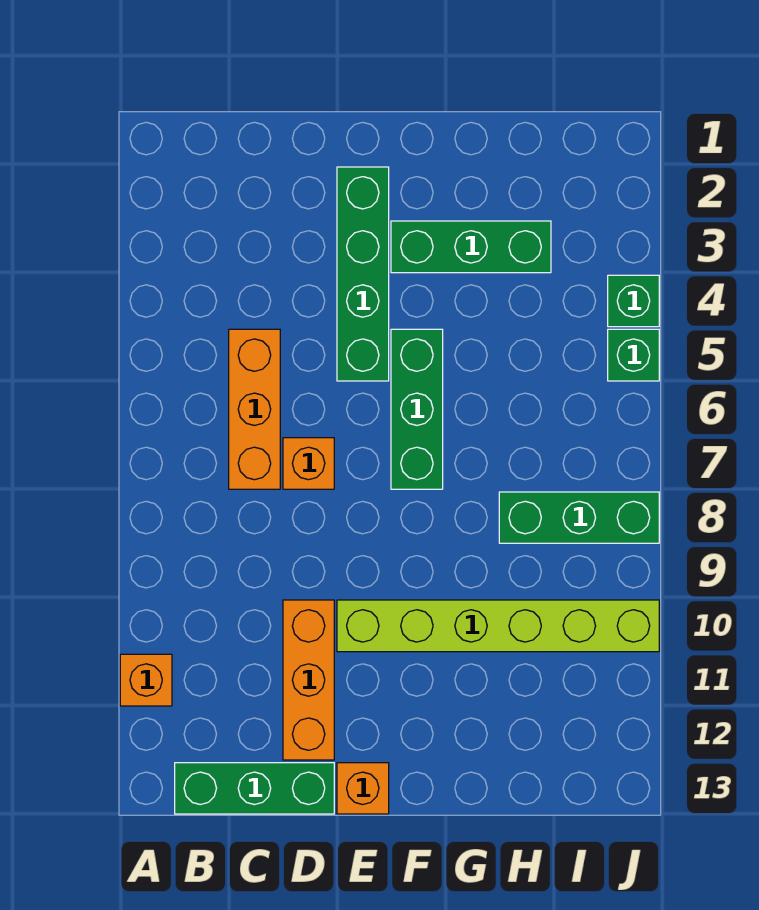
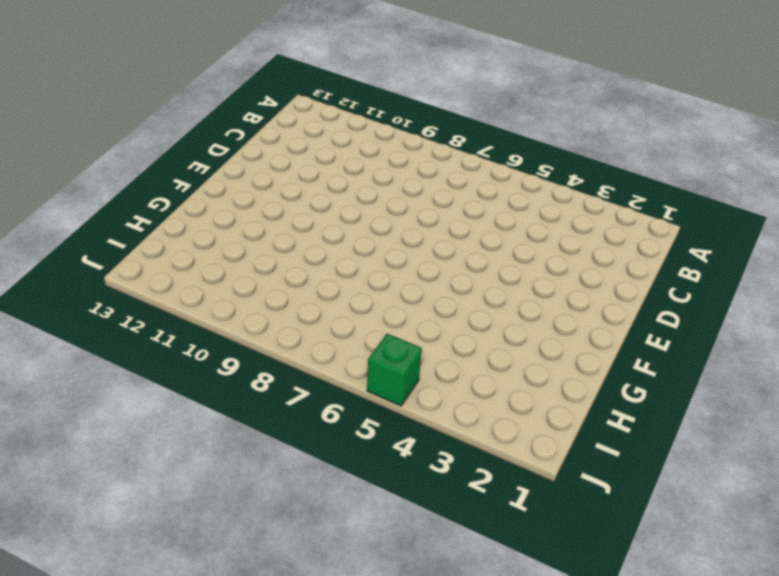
none -> orange brick A11 level 1
none -> green brick B13:D13 level 1
none -> orange brick C5:C7 level 1

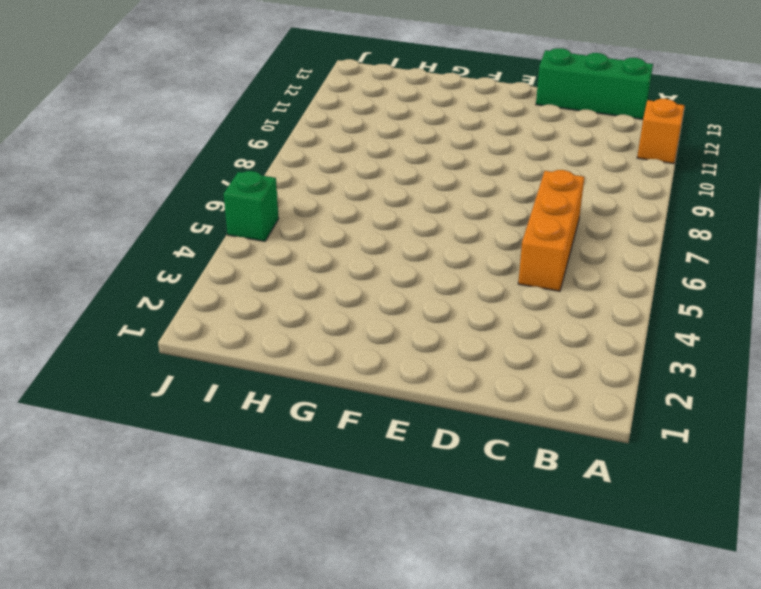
none -> orange brick D7 level 1
none -> orange brick D10:D12 level 1
none -> green brick E2:E5 level 1

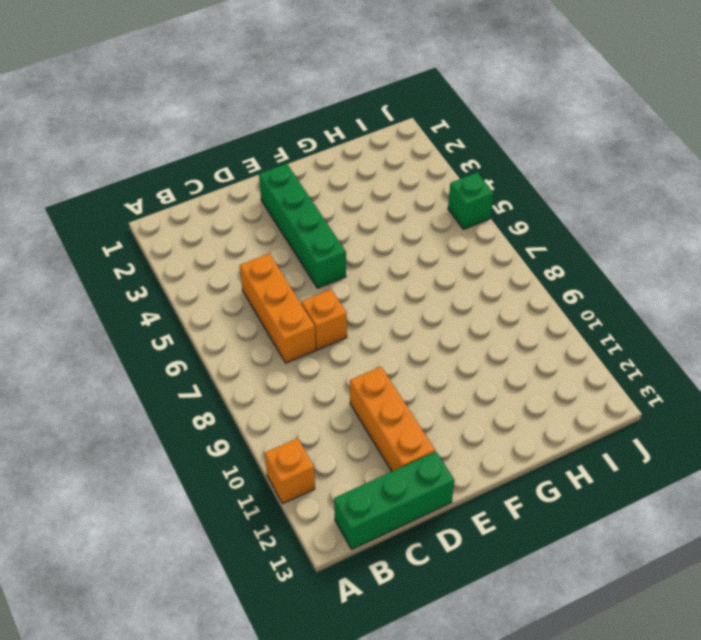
none -> lime brick E10:J10 level 1
none -> orange brick E13 level 1
none -> green brick F3:H3 level 1

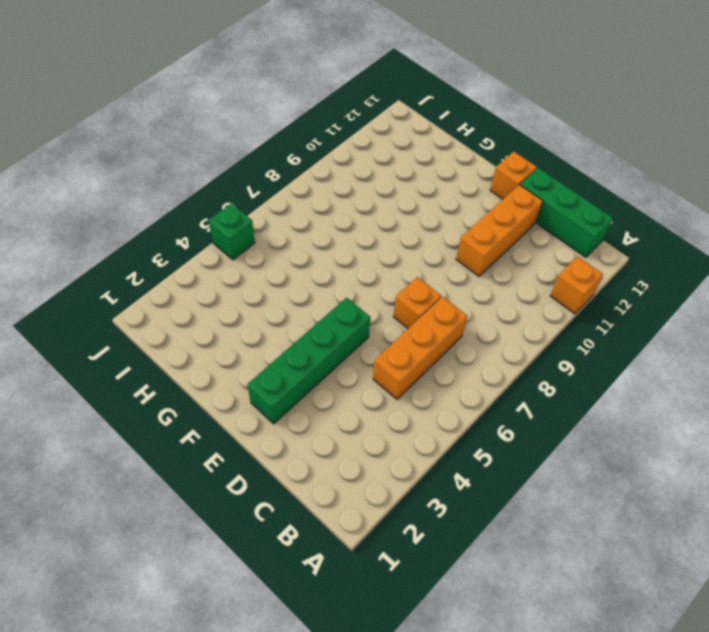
none -> lime brick E10:J10 level 1
none -> green brick F3:H3 level 1
none -> green brick F5:F7 level 1

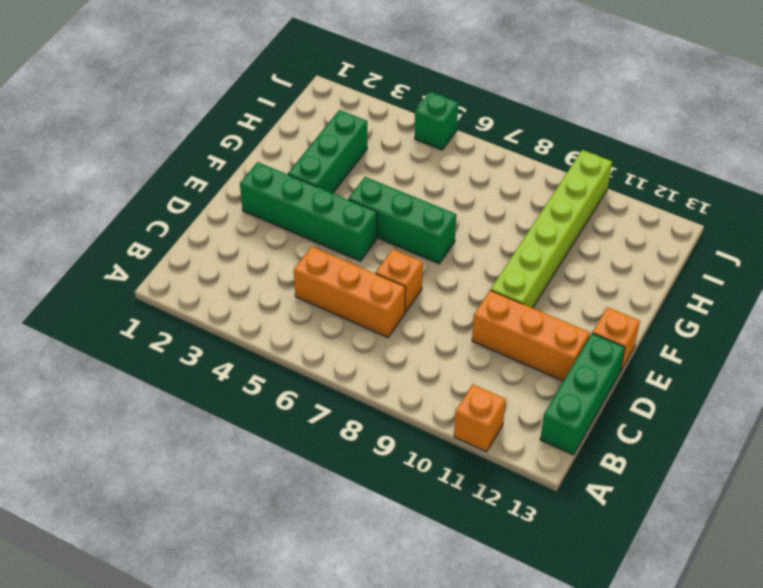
none -> green brick H8:J8 level 1
none -> green brick J4 level 1

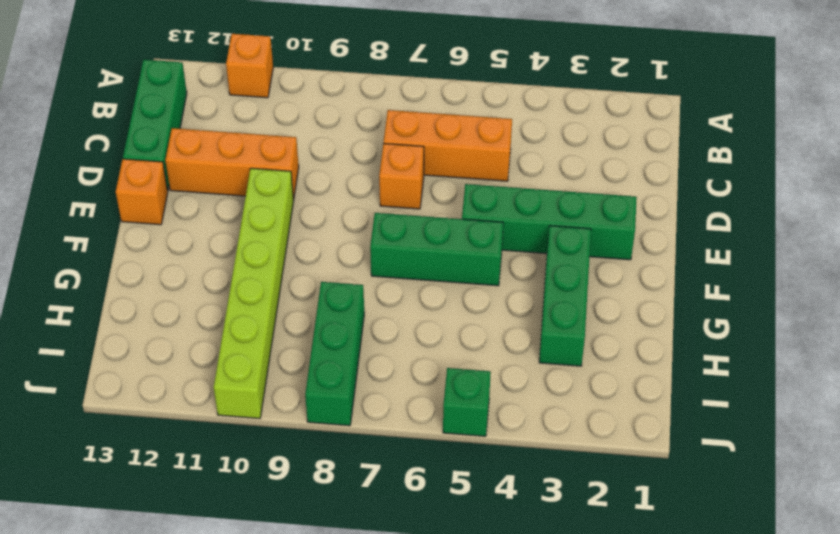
none -> green brick J4 level 1

